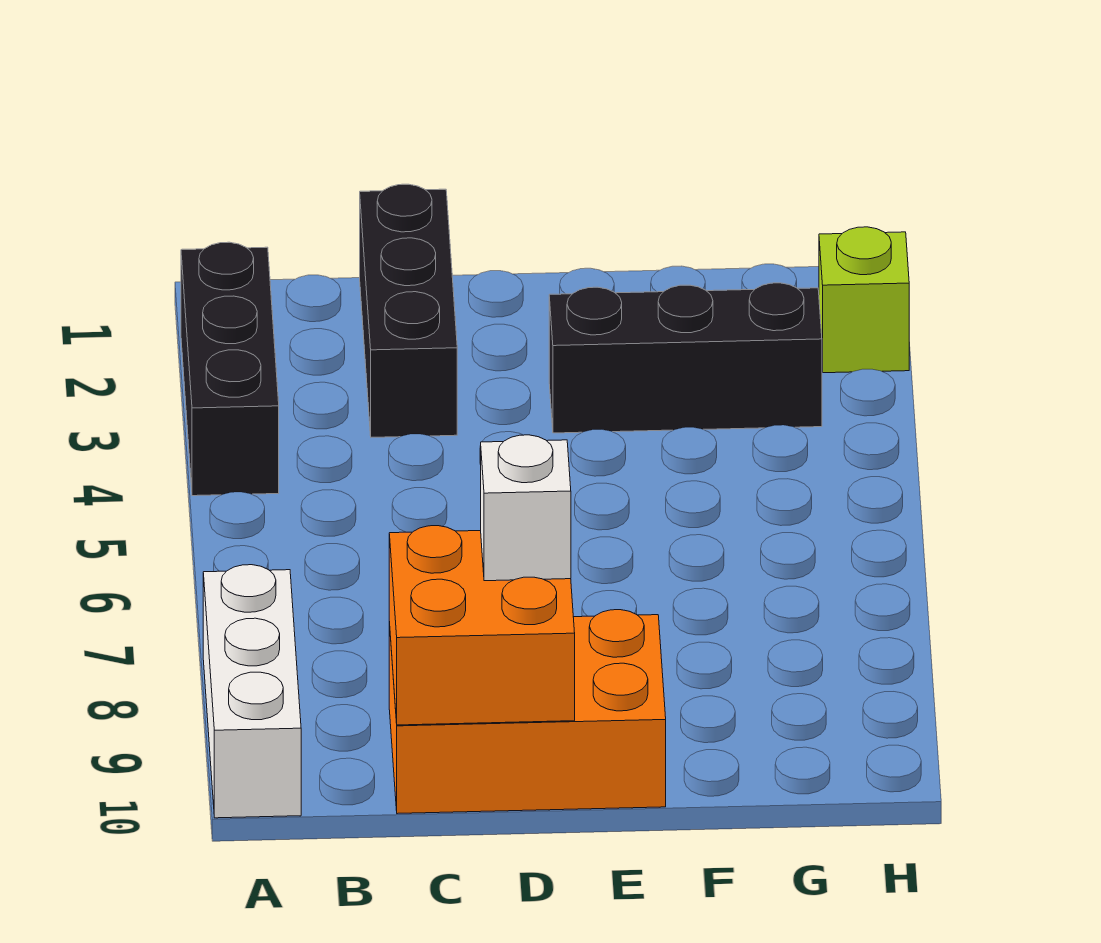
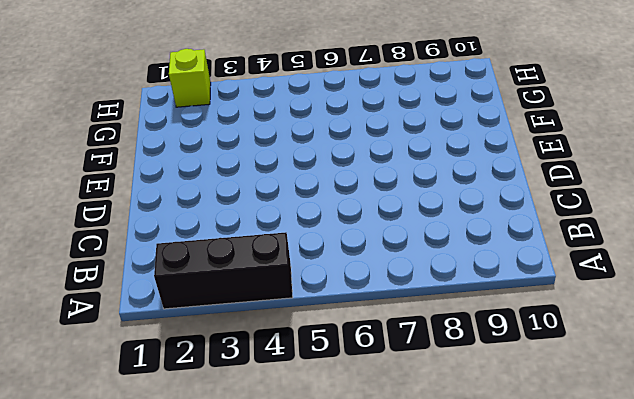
none -> white brick A8:A10 level 1
none -> black brick C1:C3 level 1

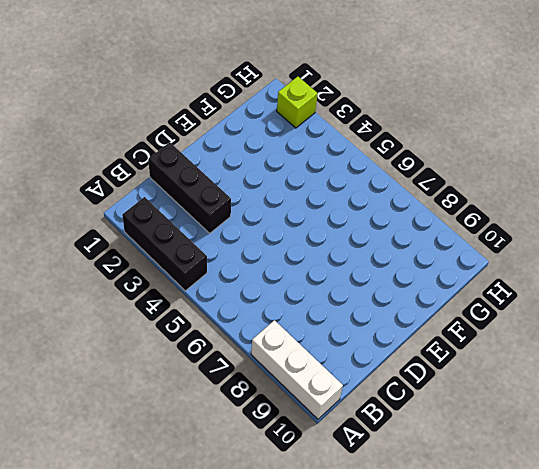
none -> orange brick C9:E10 level 1
none -> black brick E3:G3 level 1

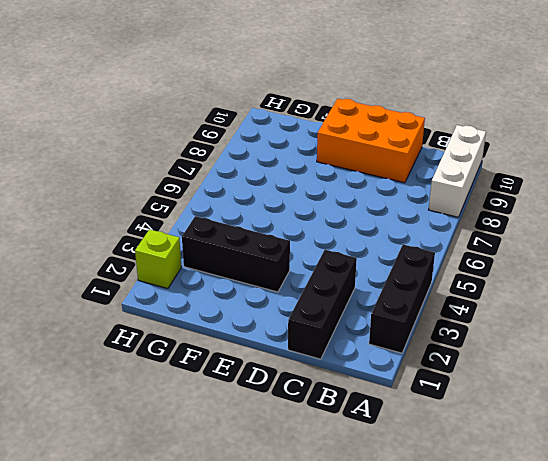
none -> orange brick C9:D10 level 2
none -> white brick D9 level 3

